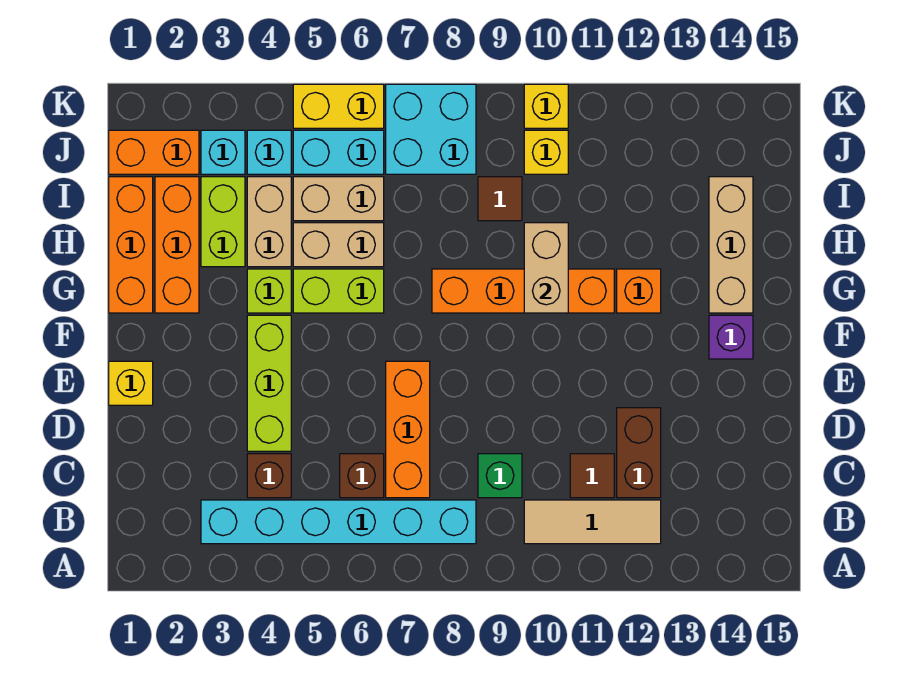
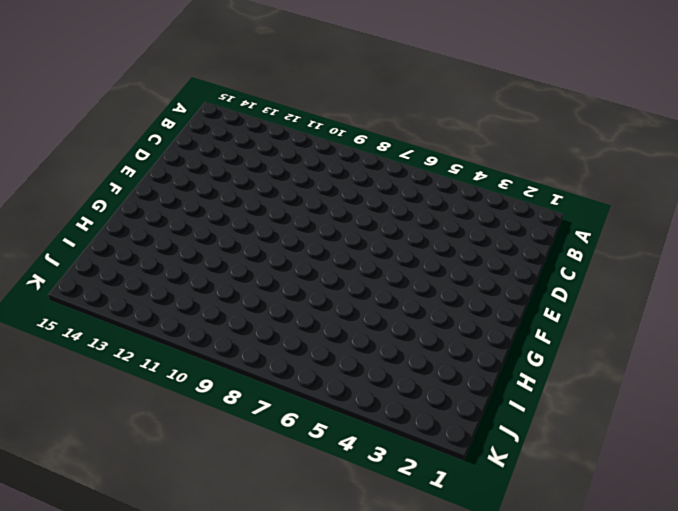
none -> cyan brick B3:B8 level 1
none -> tan tile B10:B12 level 1
none -> brown brick C4 level 1
none -> brown brick C6 level 1

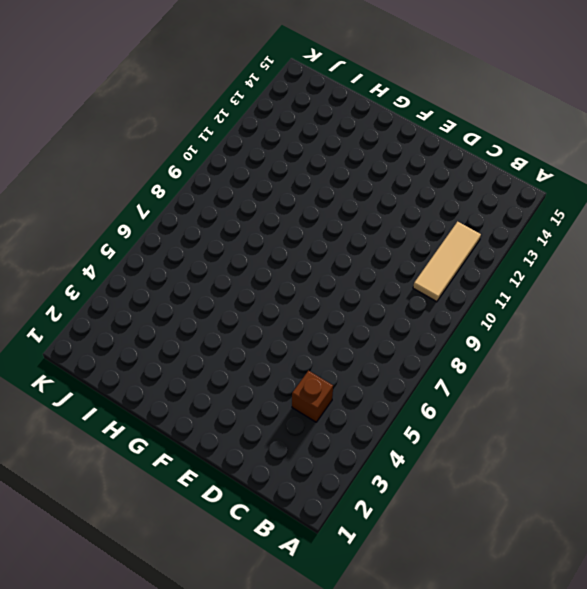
none -> cyan brick B3:B8 level 1
none -> brown brick C6 level 1
none -> orange brick C7:E7 level 1
none -> green brick C9 level 1

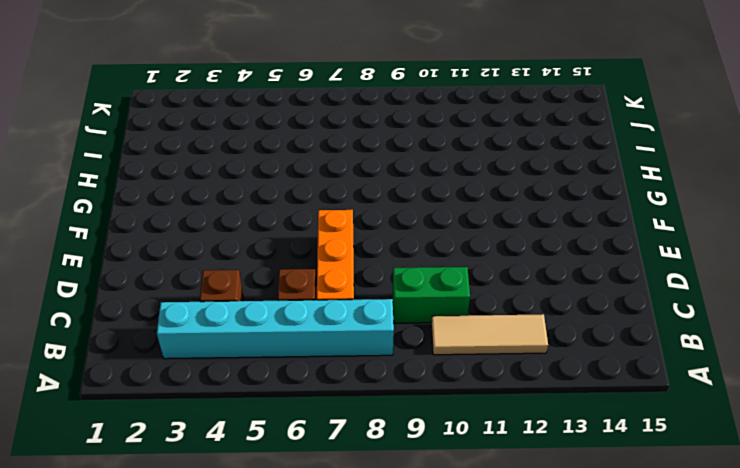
green brick C9:C10 level 1 -> green brick C9 level 1
none -> brown tile C11 level 1
none -> brown brick C12:D12 level 1
none -> lime brick D4:F4 level 1
none -> yellow brick E1 level 1

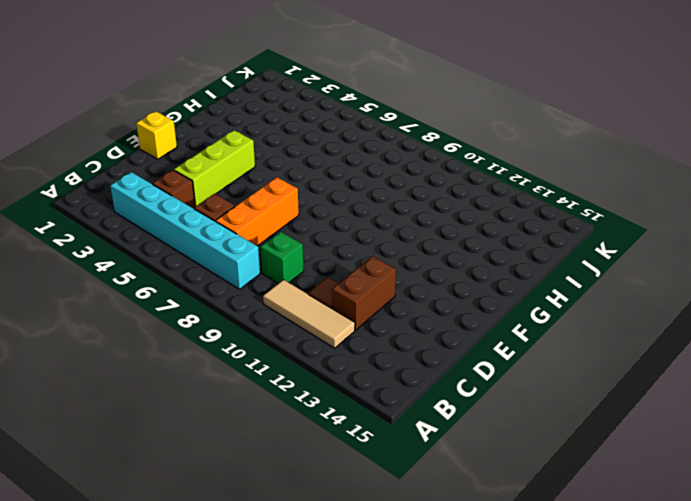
none -> purple brick F14 level 1
none -> orange brick G1:I1 level 1
none -> orange brick G2:I2 level 1
none -> lime brick G4 level 1

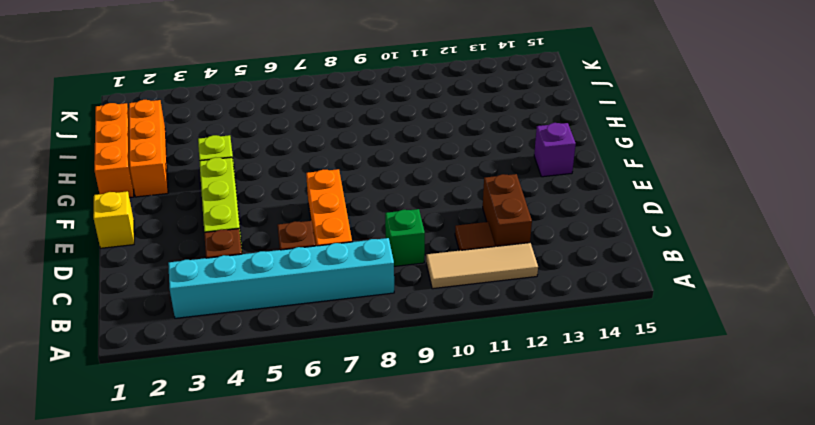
none -> lime brick G5:G6 level 1
none -> orange brick G8:G11 level 1
none -> orange brick G12 level 1
none -> tan brick G14:I14 level 1

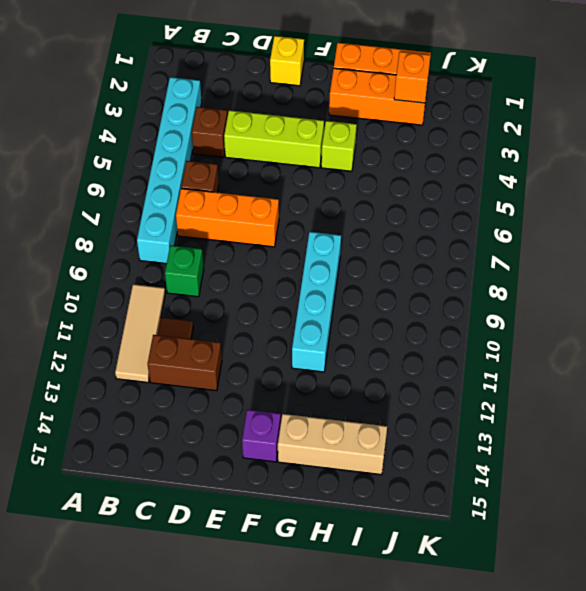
cyan brick G8:G11 level 1 -> orange brick G8:G11 level 1
orange brick I2 level 2 -> orange brick G12 level 1
none -> lime brick G5:G6 level 1
none -> lime brick H3:I3 level 1
none -> tan brick H4:I4 level 1
none -> tan brick H5:H6 level 1

